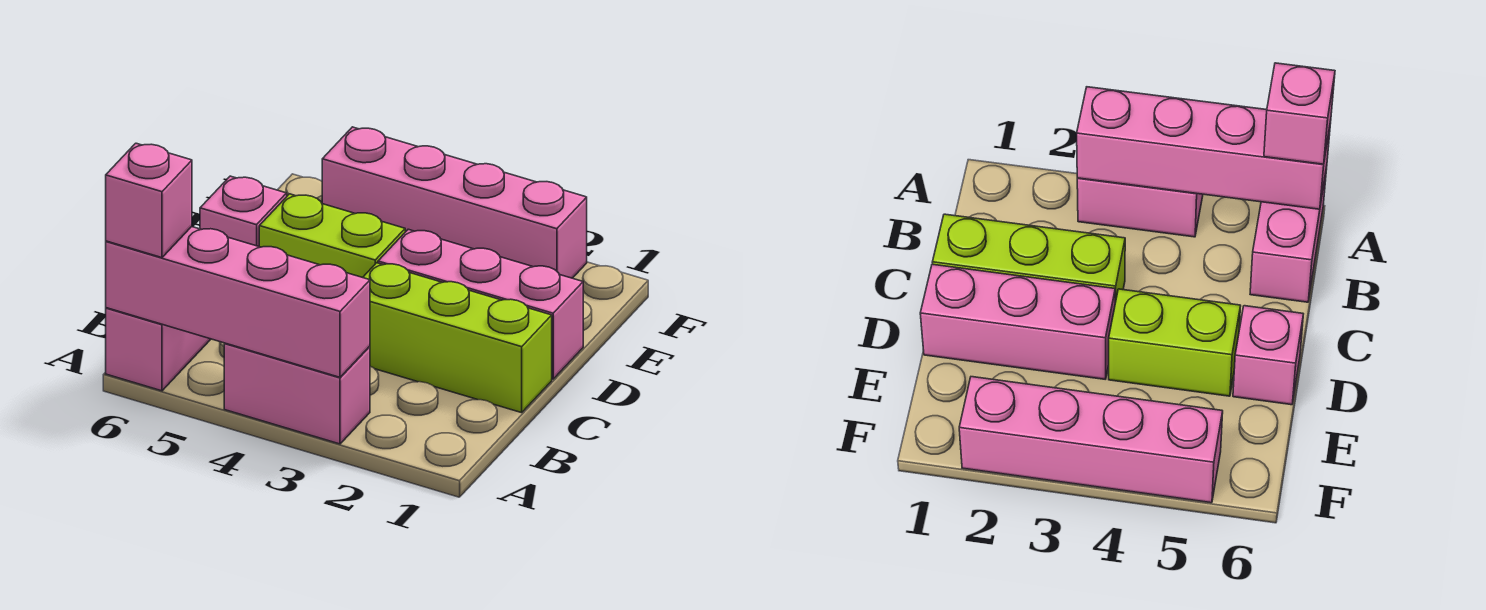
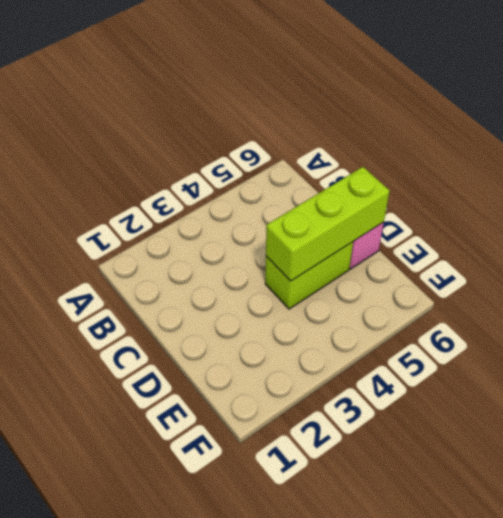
lime brick D4:D6 level 2 -> lime brick C1:C3 level 1
none -> pink brick A3:A4 level 1
none -> pink brick A6:B6 level 1

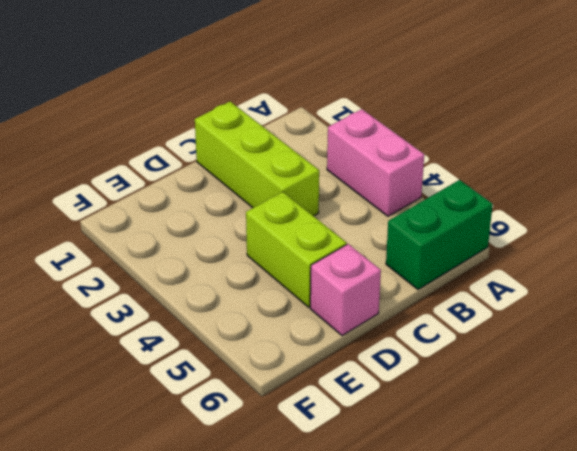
green brick A6:B6 level 1 -> pink brick A6:B6 level 1
none -> pink brick D1:D3 level 1
none -> pink brick F2:F5 level 1

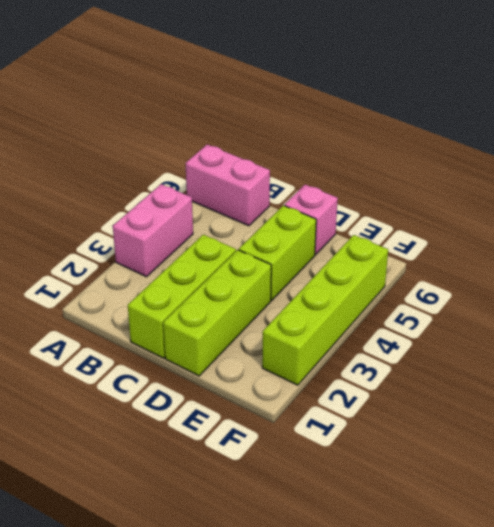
lime brick D1:D3 level 1 -> pink brick D1:D3 level 1
lime brick F2:F5 level 1 -> pink brick F2:F5 level 1
none -> pink brick A3:A6 level 2
none -> pink brick A6 level 3

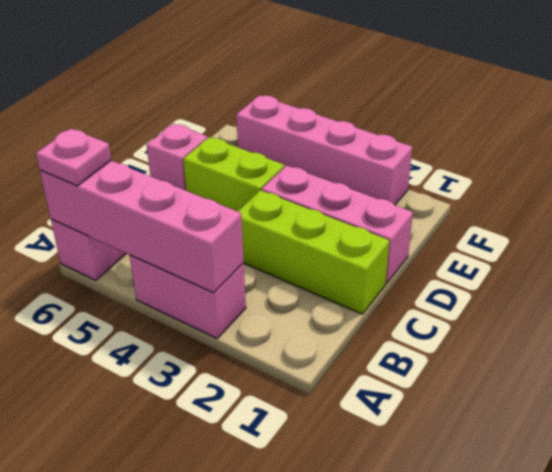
pink plate A6 level 3 -> pink brick A6 level 3

